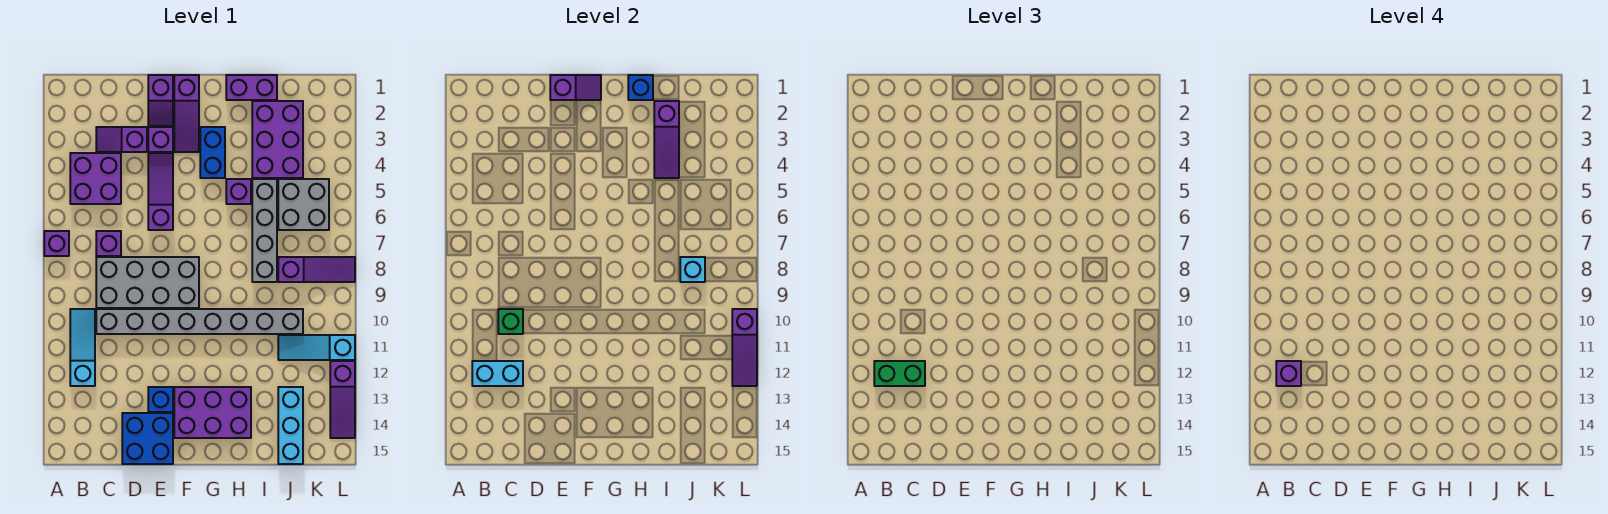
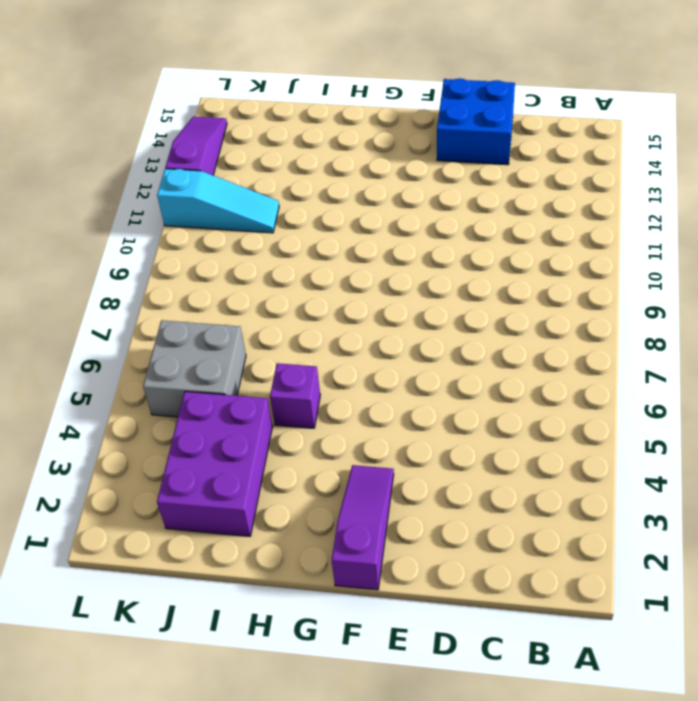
none -> purple brick A7 level 1
none -> purple brick B4:C5 level 1
none -> cyan slope B10:B12 level 1 top 12
none -> purple slope C3:D3 level 1 top D

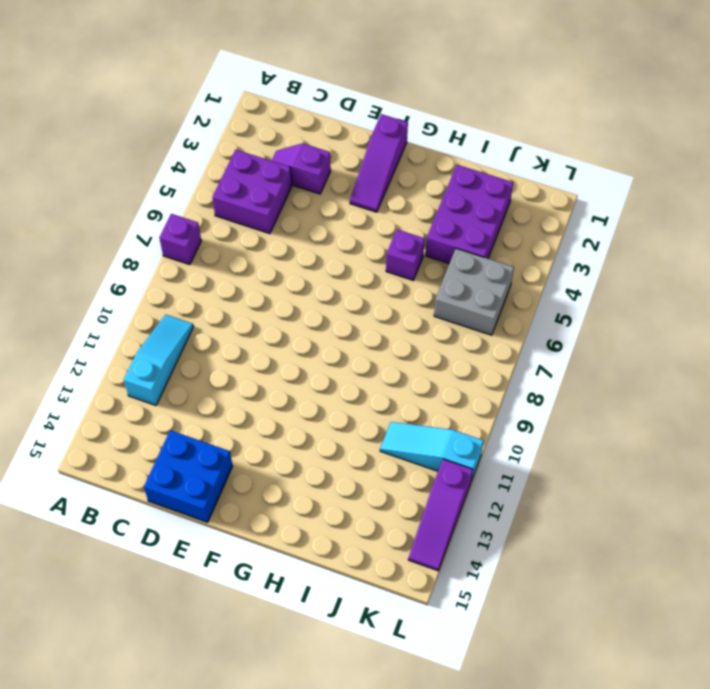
none -> purple brick C7 level 1
none -> grey brick C8:F9 level 1
none -> grey brick C10:J10 level 1
none -> purple slope E1:E2 level 1 top 1

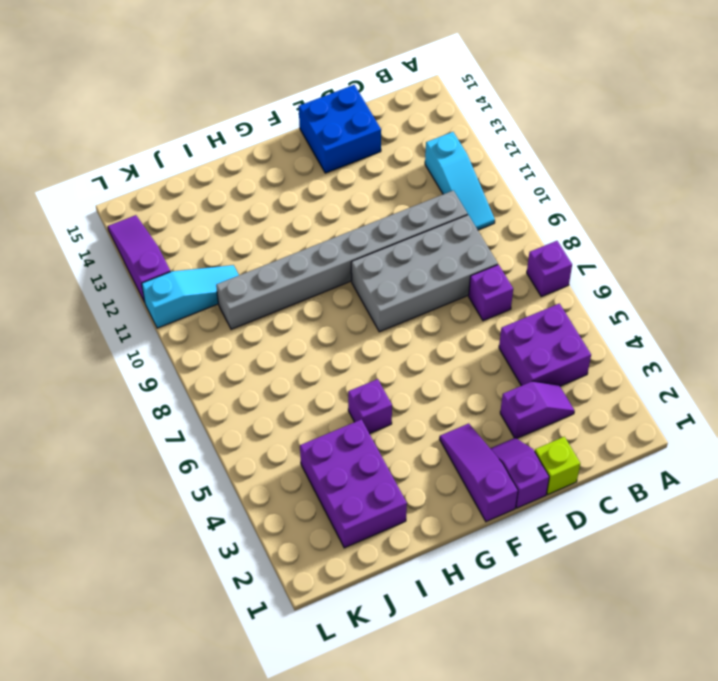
lime brick D1 level 1 -> none
none -> purple brick E3 level 1
none -> purple slope E4:E6 level 1 top 6
none -> blue brick E13 level 1
none -> purple brick F13:H14 level 1

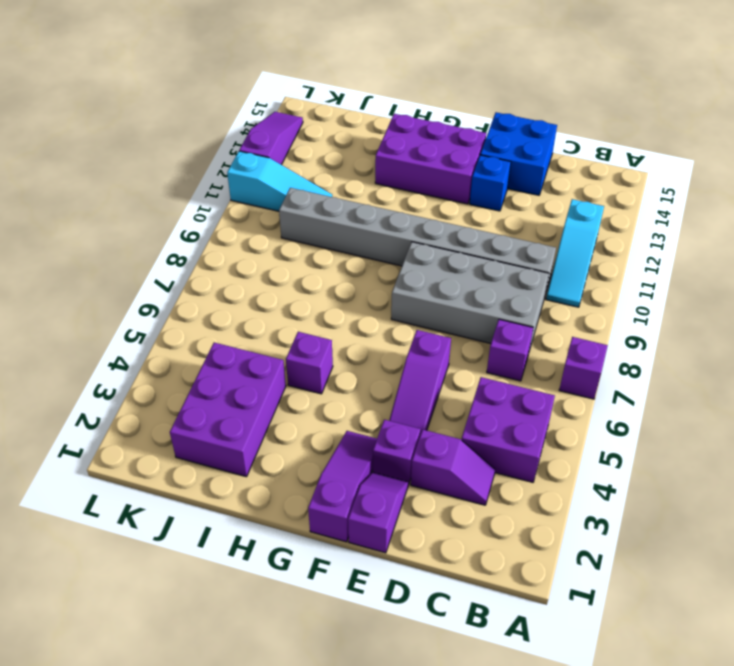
none -> blue brick G3:G4 level 1
none -> purple brick H1:I1 level 1
none -> grey brick I5:I8 level 1
none -> grey brick J5:K6 level 1

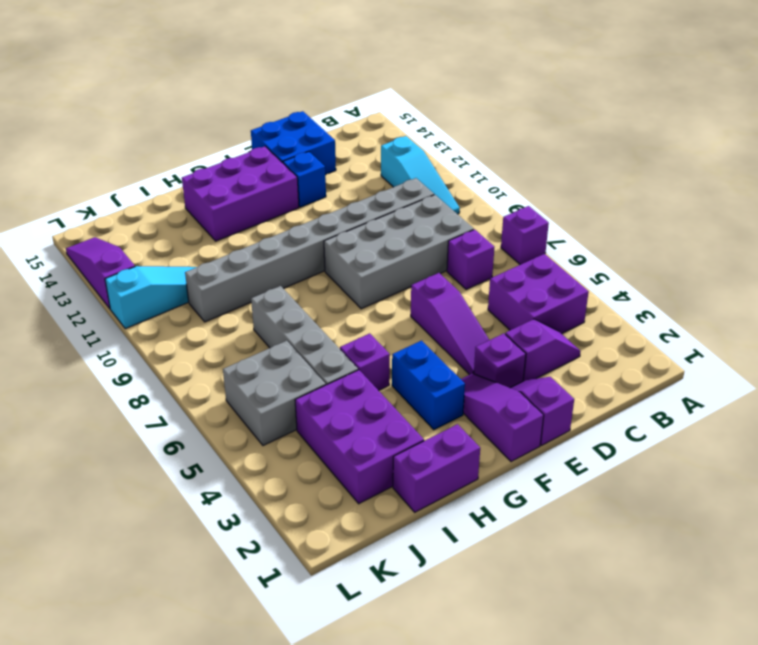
none -> purple slope J8:L8 level 1 top J
none -> cyan brick J13:J15 level 1
none -> cyan brick B12:C12 level 2
none -> green brick C10 level 2

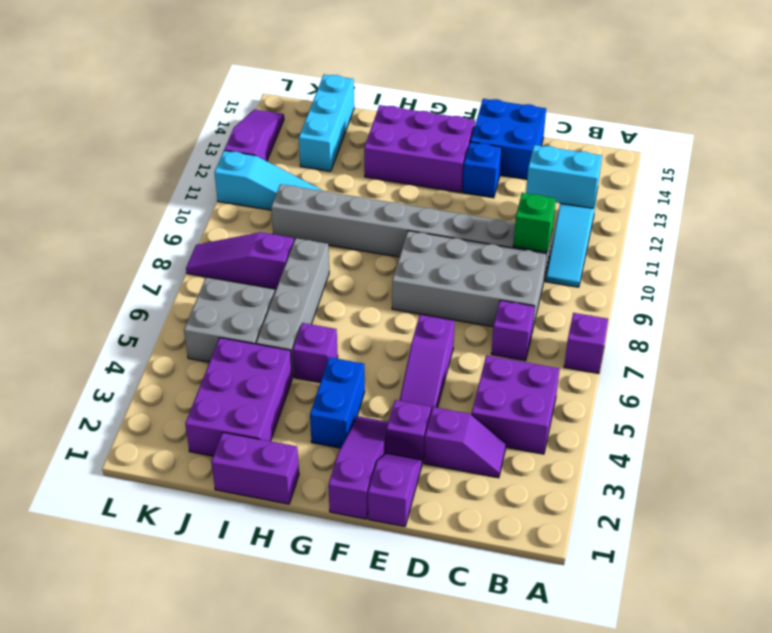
none -> purple slope E1:F1 level 2 top E
none -> blue brick H1 level 2
none -> purple slope I2:I4 level 2 top 2
none -> cyan brick J8 level 2

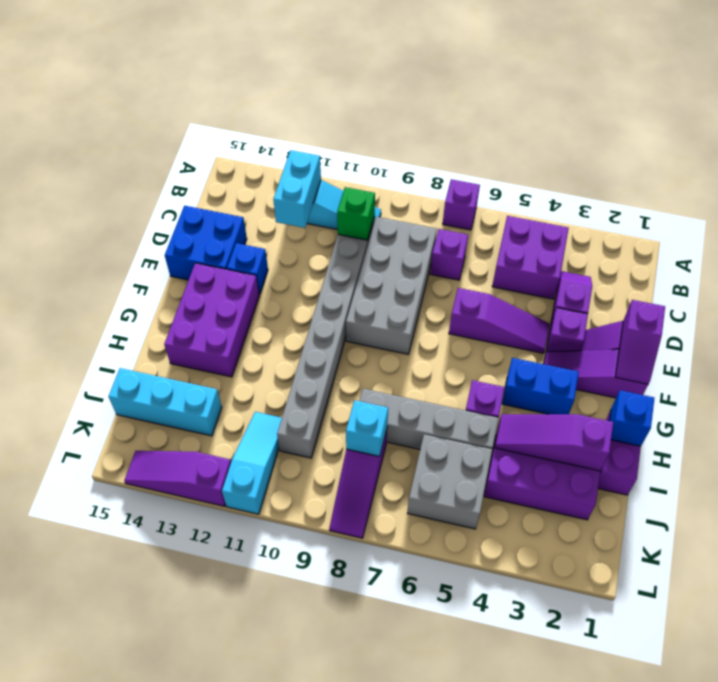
none -> purple slope L10:L12 level 2 top 10
none -> green brick B12:C12 level 3
none -> purple brick B12 level 4

